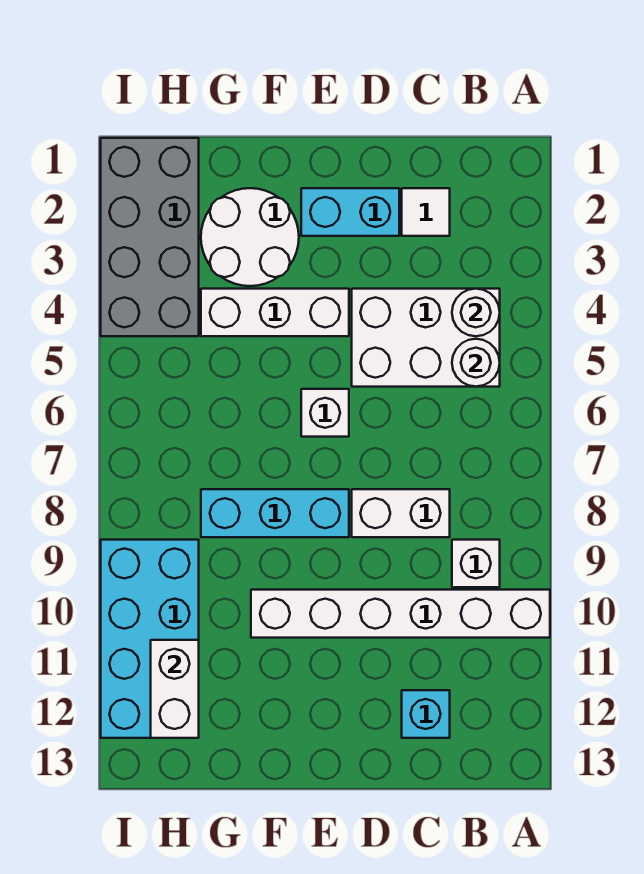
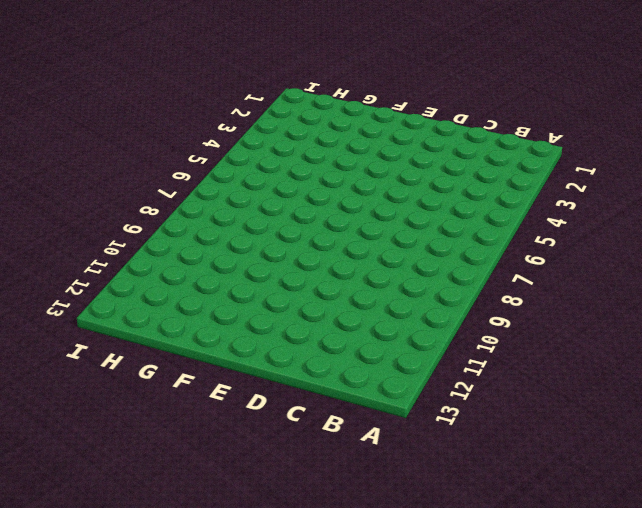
none -> white brick A10:F10 level 1
none -> white brick B4:D5 level 1
none -> white brick B9 level 1

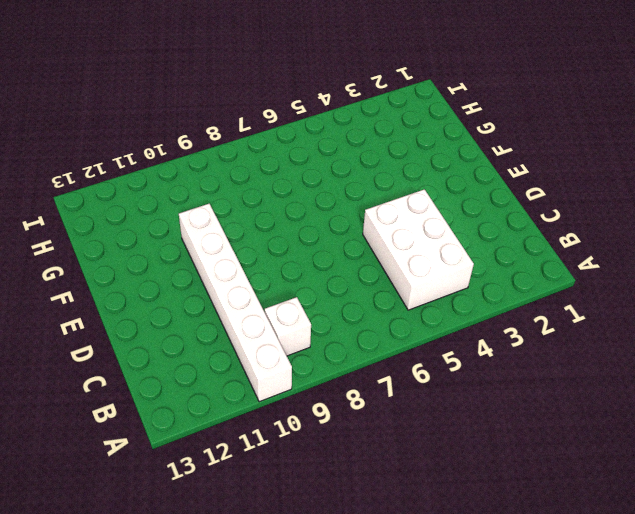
none -> white tile C2 level 1
none -> white brick C8:D8 level 1
none -> cyan brick C12 level 1

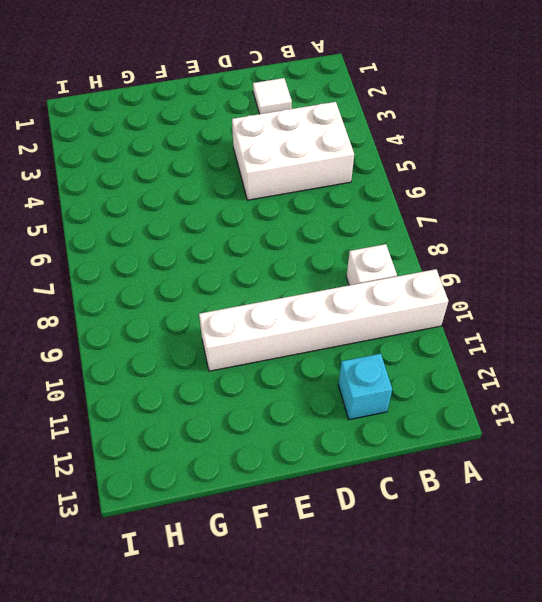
none -> white brick C8:D8 level 1
none -> cyan brick D2:E2 level 1
none -> white brick E4:G4 level 1

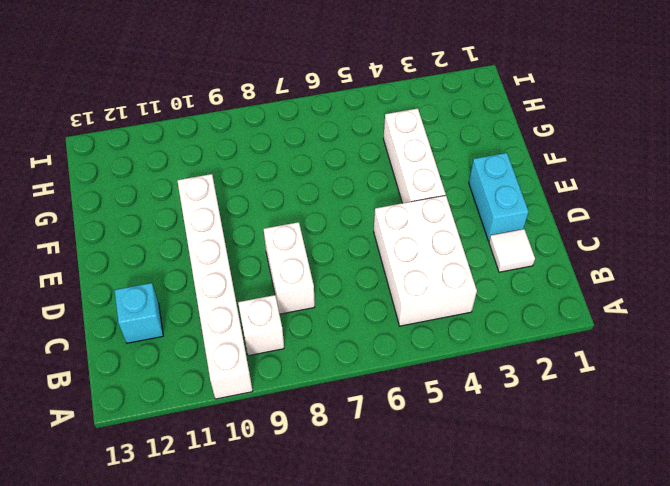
none -> white brick E6 level 1
none -> cyan brick E8:G8 level 1
none -> white round brick F2:G3 level 1

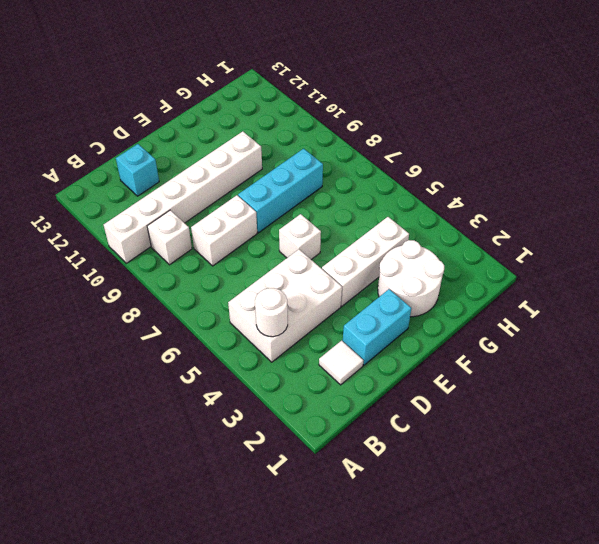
none -> grey brick H1:I4 level 1
none -> cyan brick H9:I12 level 1
none -> white round brick B5 level 2

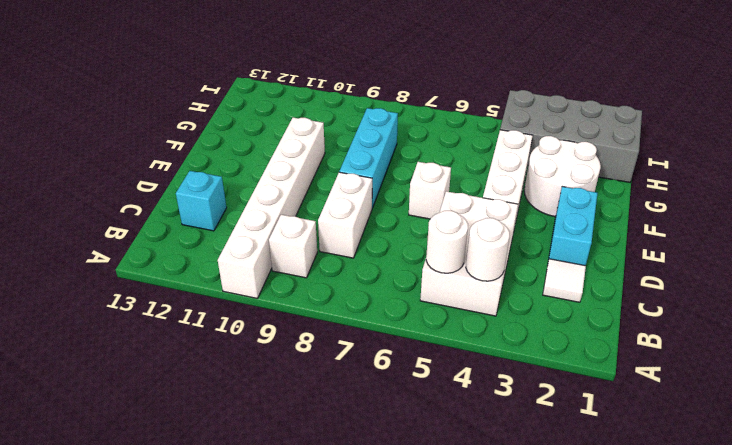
none -> cyan brick H9:I12 level 1
none -> white brick H11:H12 level 2

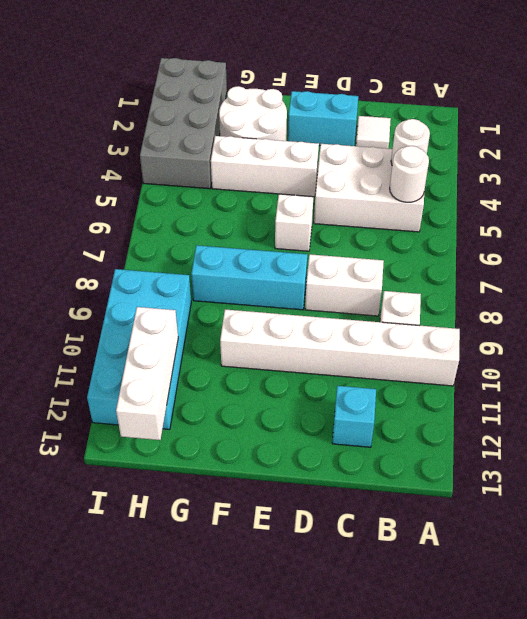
white brick H11:H13 level 2 -> white brick H11:H12 level 2

